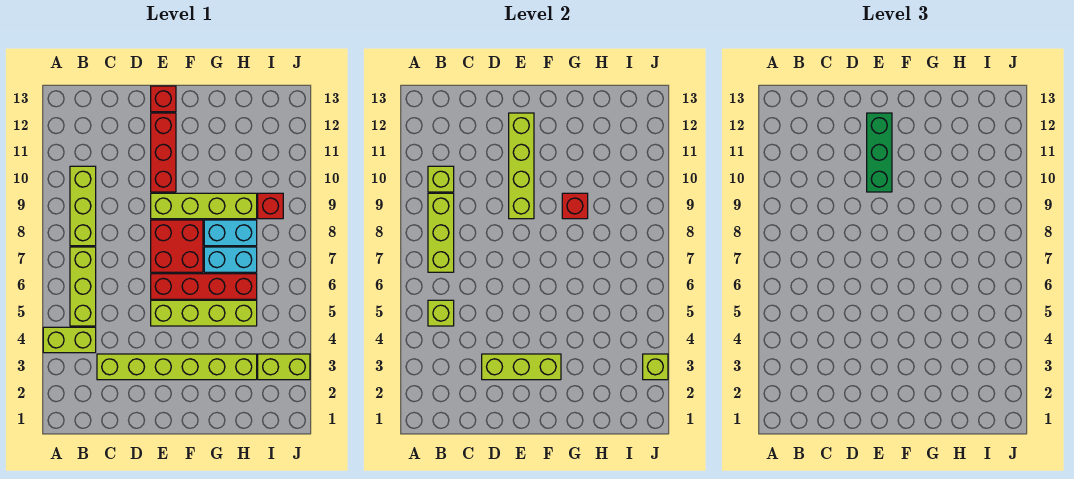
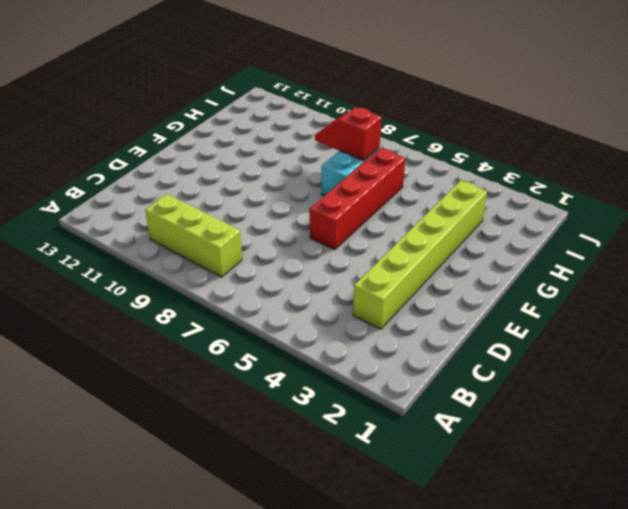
red slope H7:H8 level 2 top 7 -> none
none -> lime brick A4:B4 level 1
none -> lime brick B5:B7 level 1
none -> lime brick E5:H5 level 1

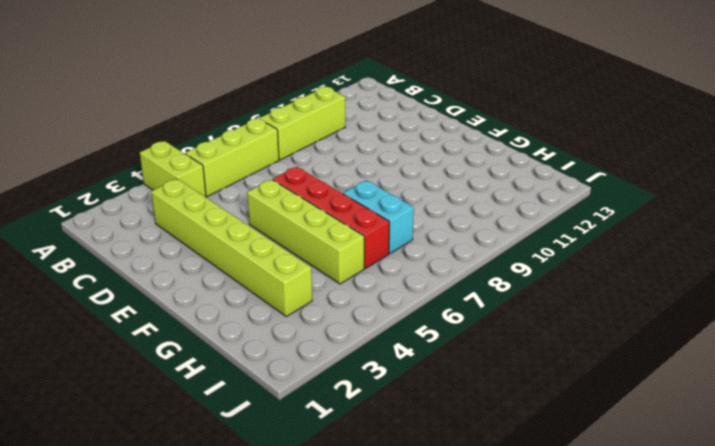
none -> red brick E7:F8 level 1
none -> lime brick E9:H9 level 1
none -> red brick E10:E12 level 1

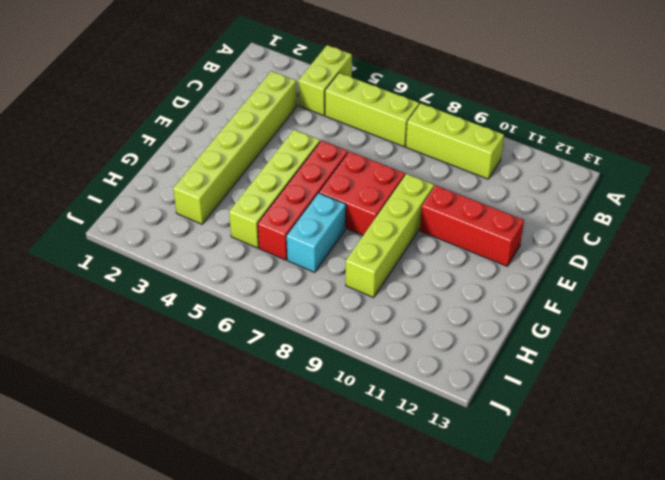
none -> red brick E13 level 1
none -> cyan brick G8:H8 level 1
none -> lime brick I3:J3 level 1

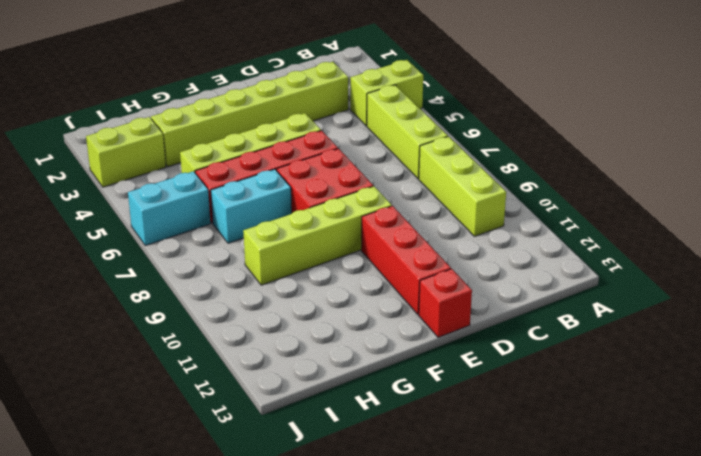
cyan brick I6:J6 level 1 -> cyan brick G8:H8 level 1
none -> red brick I9 level 1
none -> lime brick B5 level 2
none -> lime brick B7:B9 level 2

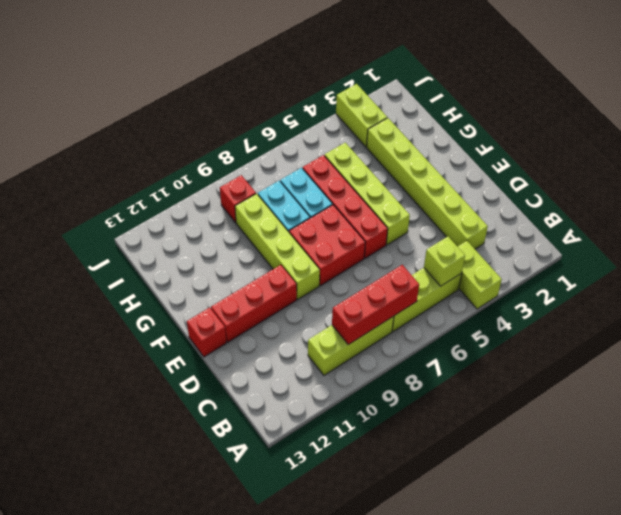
red brick B7:B9 level 2 -> lime brick B7:B9 level 2
none -> lime brick B10 level 2
none -> lime brick D3:F3 level 2
none -> lime brick E9:E12 level 2

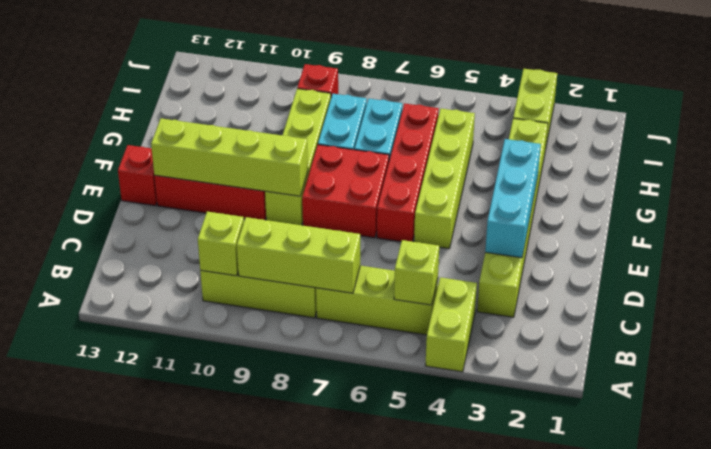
cyan brick D3:F3 level 2 -> lime brick D3:F3 level 2
none -> red brick G9 level 2
none -> lime brick J3 level 2
none -> green brick E10:E12 level 3

